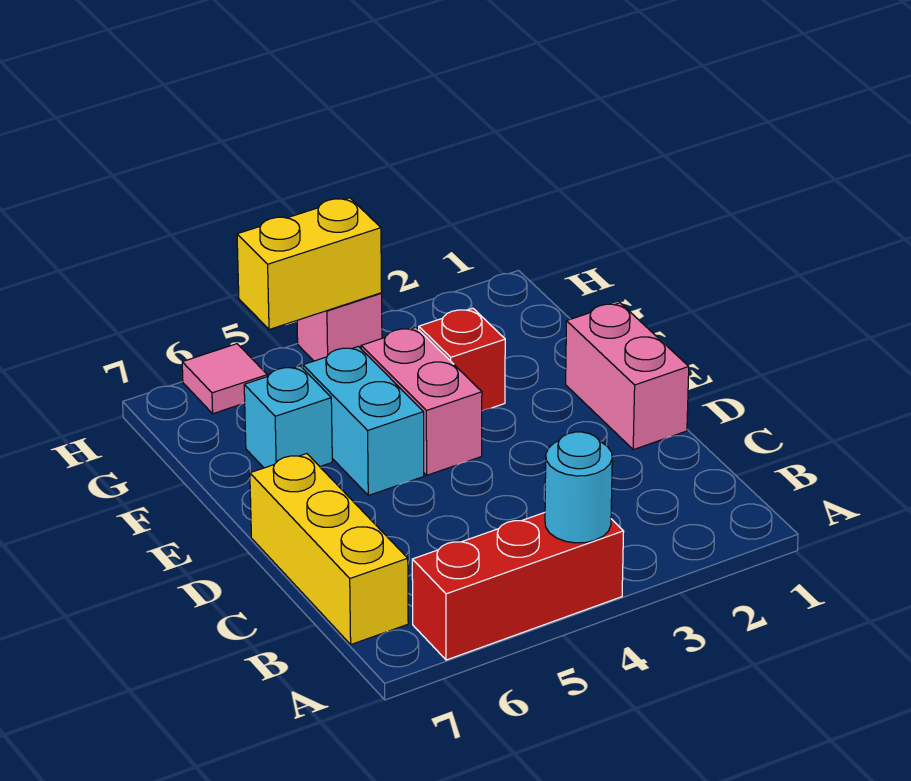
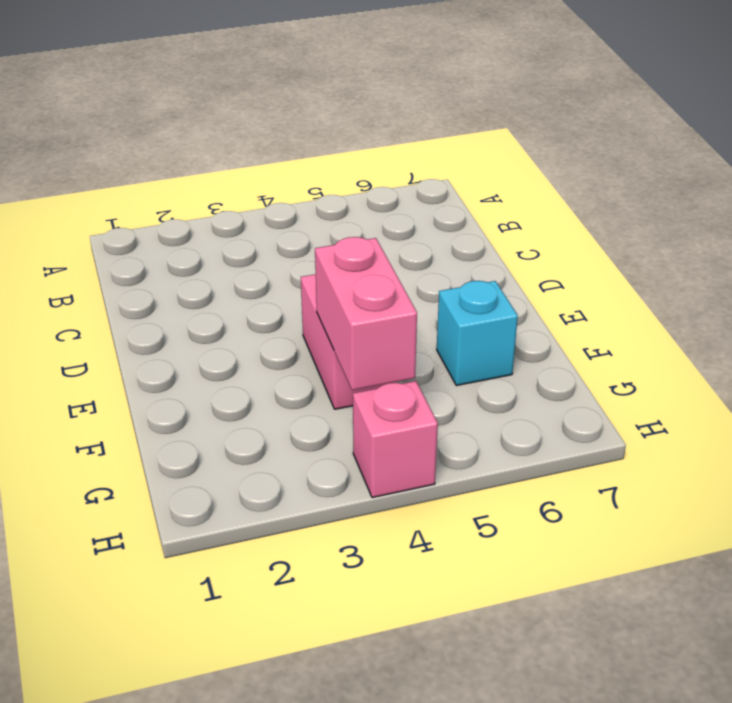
pink brick F4:G4 level 2 -> pink brick D1:E1 level 1
none -> red brick A4:A6 level 1
none -> yellow brick B7:D7 level 1

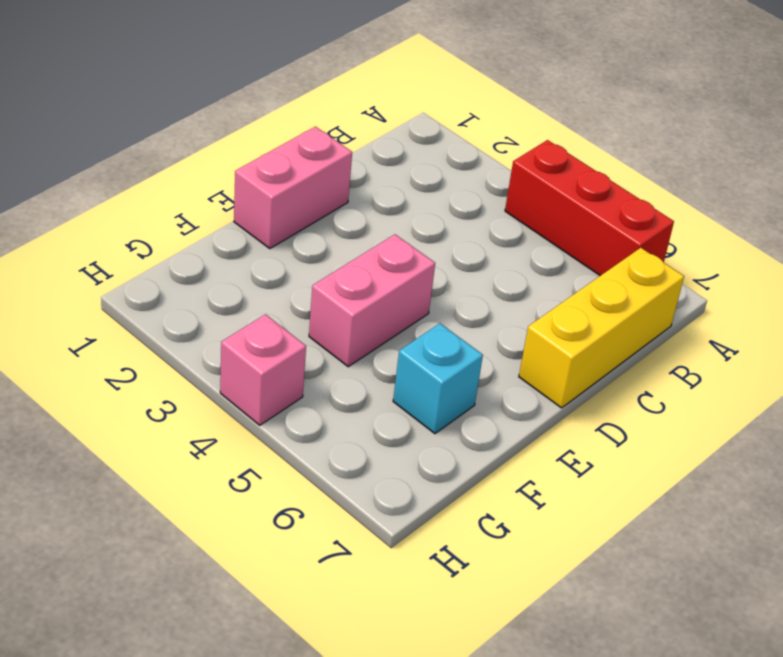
none -> cyan brick E5:F5 level 1
none -> red brick F3 level 1

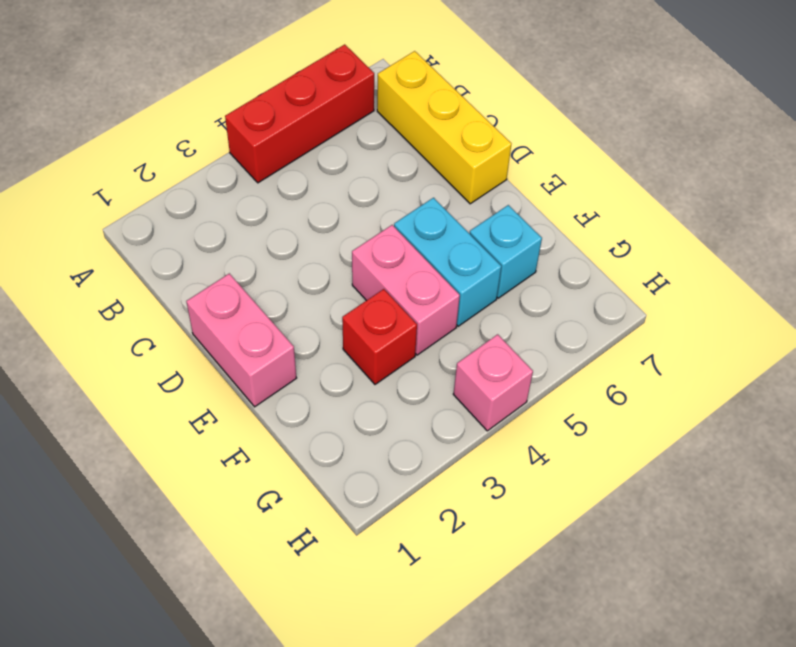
none -> pink tile H6 level 1
none -> cyan round brick A4 level 2

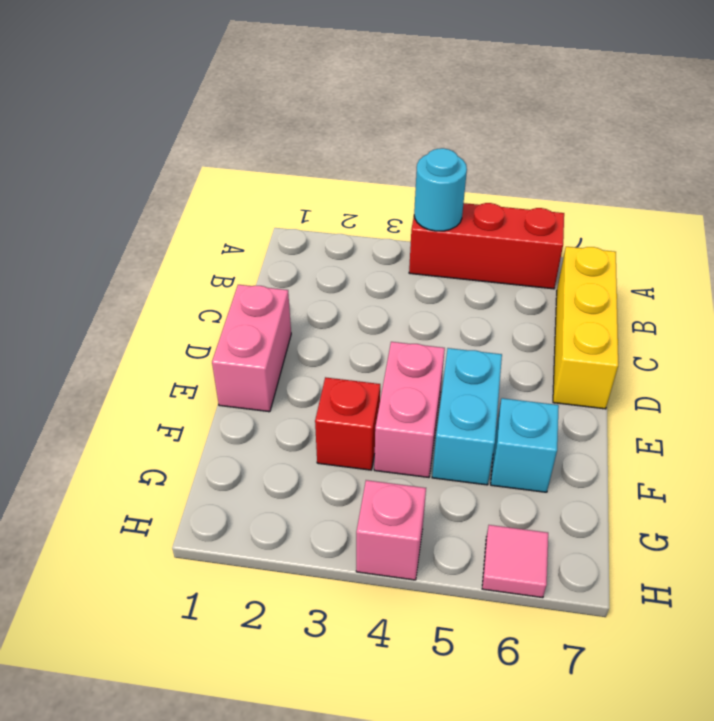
none -> yellow brick H4:H5 level 2

